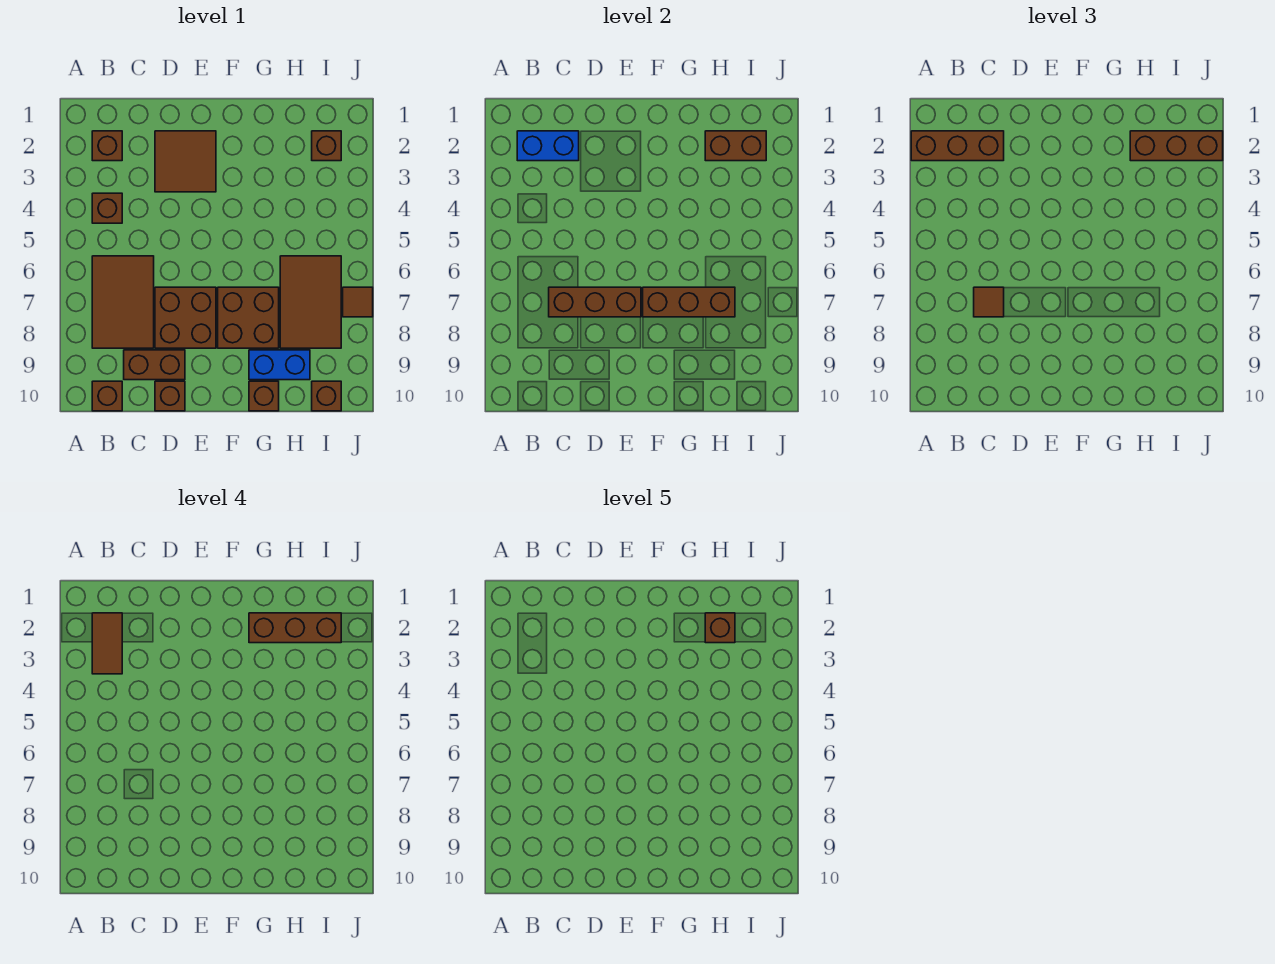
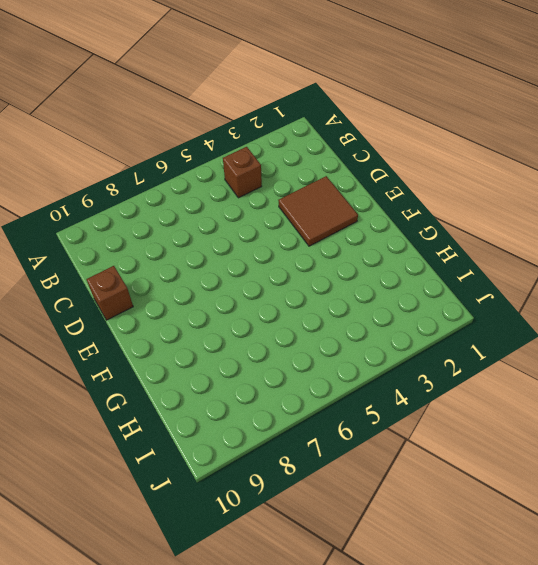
none -> brown brick B2 level 1
none -> brown tile B6:C8 level 1
none -> brown brick B10 level 1

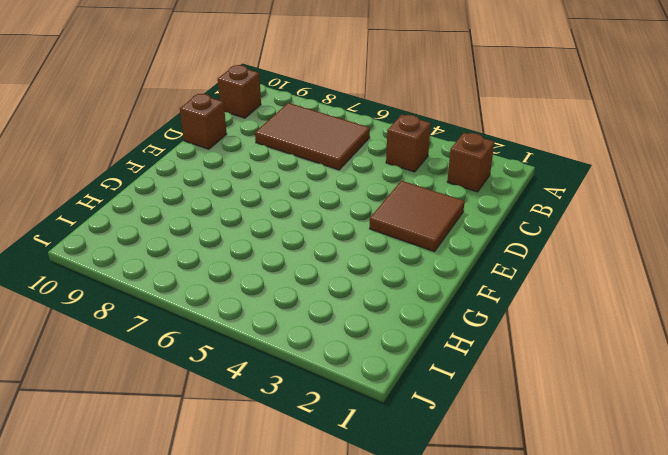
none -> brown brick C9:D9 level 1
none -> brown brick D7:E8 level 1
none -> brown brick F7:G8 level 1

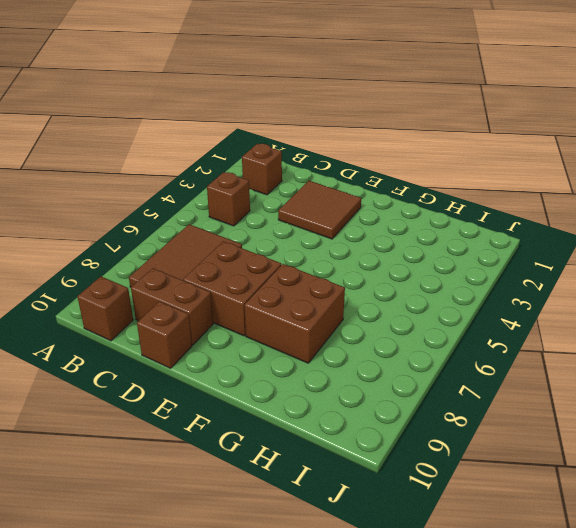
none -> blue brick G9:H9 level 1
none -> brown brick G10 level 1
none -> brown tile H6:I8 level 1

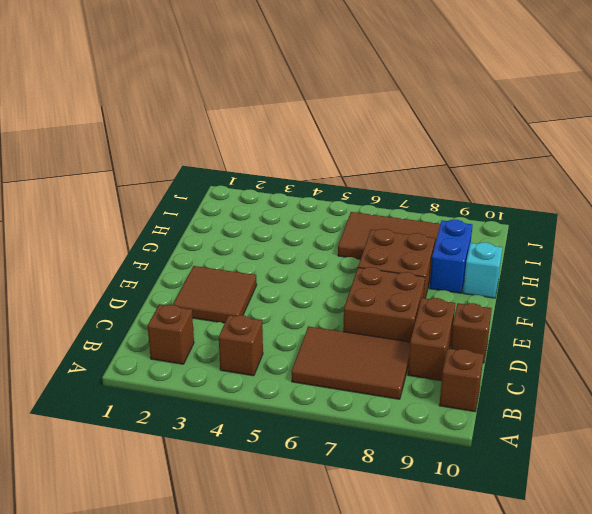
cyan brick G10 level 1 -> brown brick G10 level 1
none -> brown brick I2 level 1
none -> brown brick I10 level 1
none -> brown tile J7 level 1

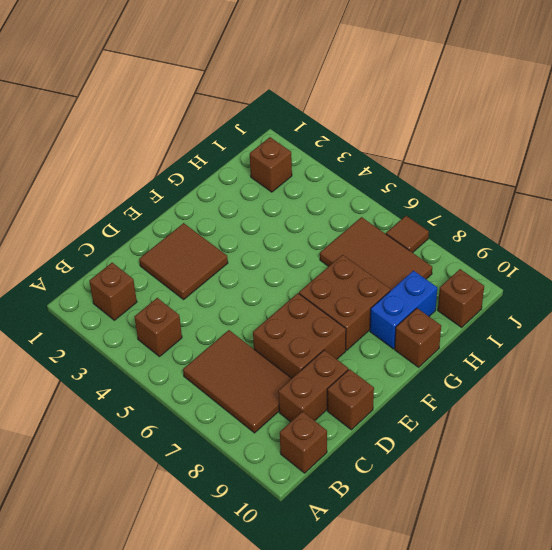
none -> blue brick B2:C2 level 2
none -> brown brick C7:E7 level 2
none -> brown brick F7:H7 level 2

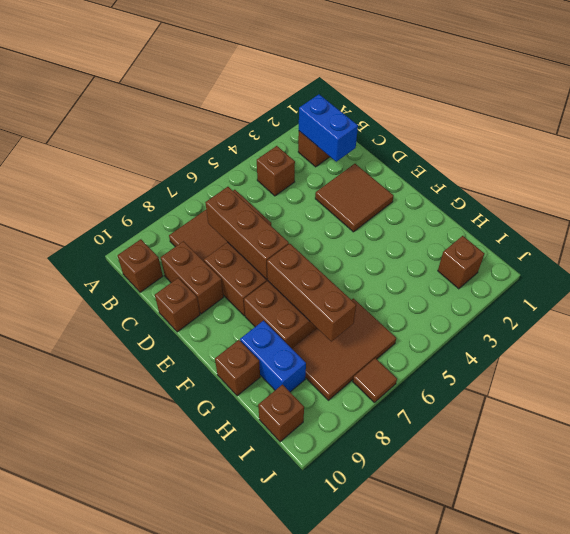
none -> brown brick H2:I2 level 2
none -> brown brick A2:C2 level 3
none -> brown tile C7 level 3

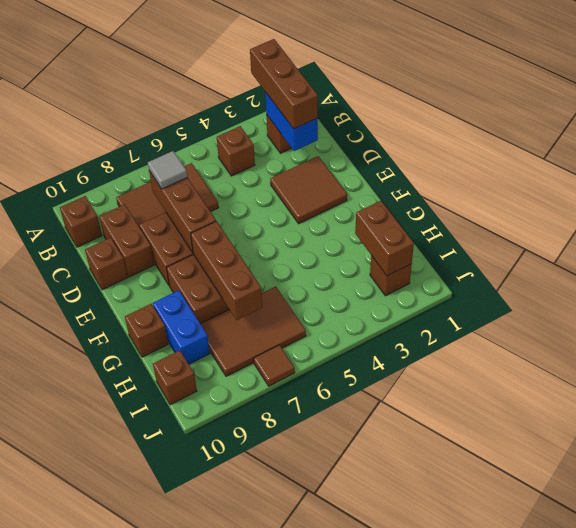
grey tile C7 level 3 -> brown tile C7 level 3
none -> brown brick H2:J2 level 3
none -> brown tile B2:B3 level 4
none -> brown brick G2:I2 level 4

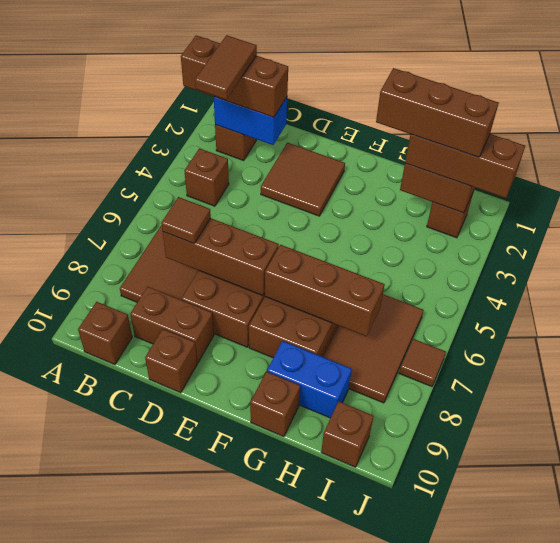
none -> brown brick H2 level 5

